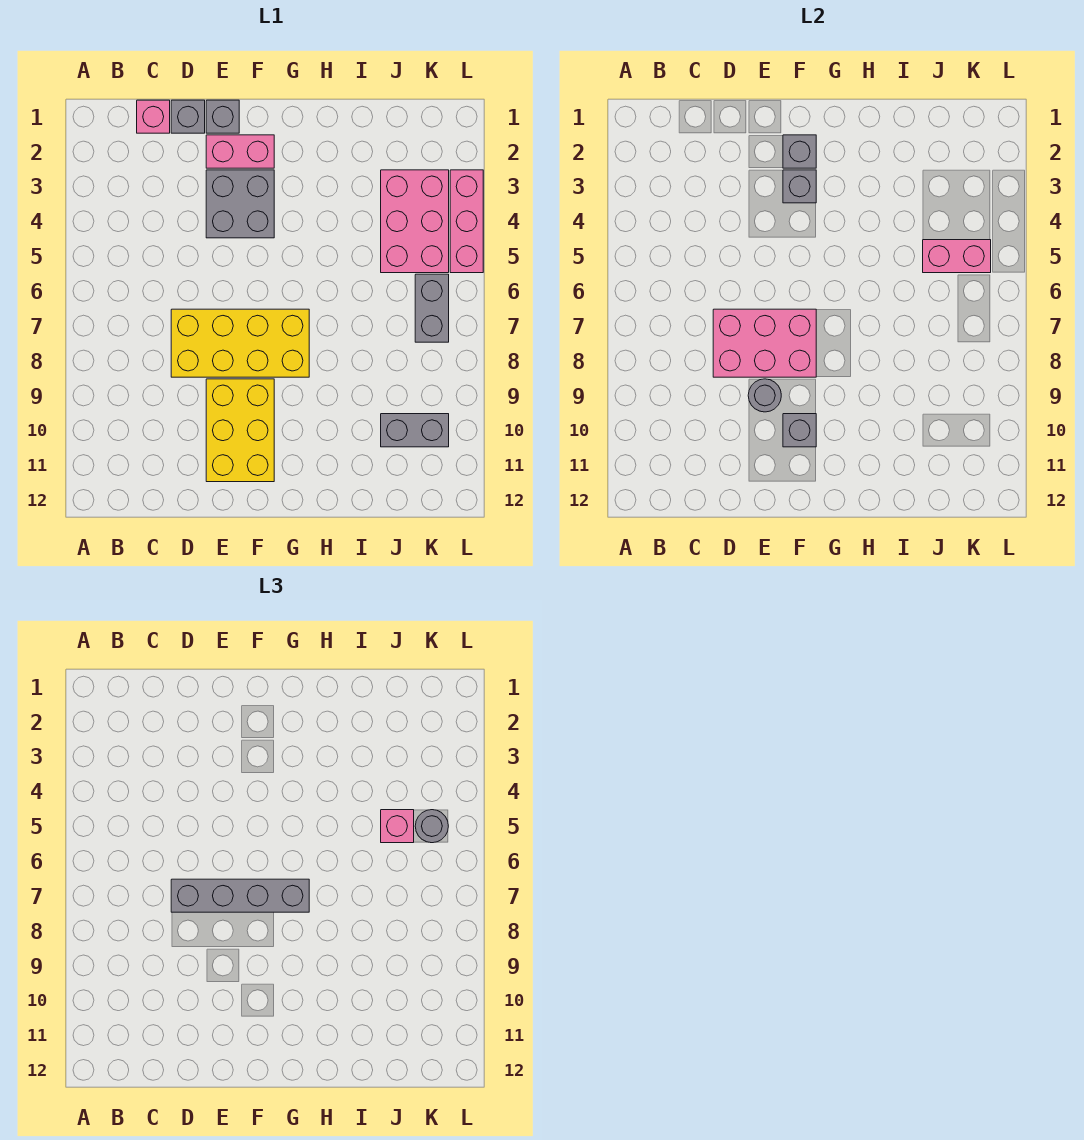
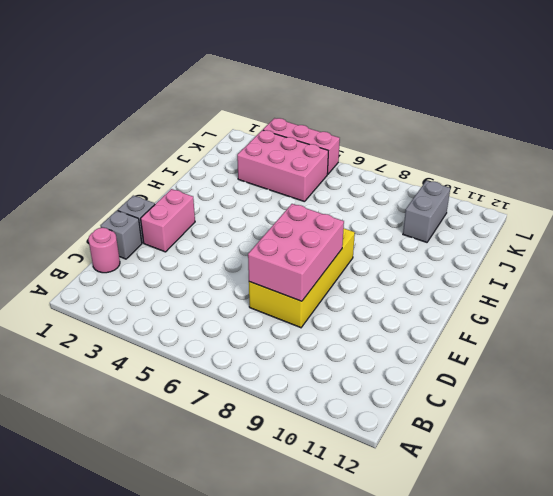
pink round brick C1 level 1 -> pink brick C1 level 1
none -> grey brick E3:F4 level 1
none -> yellow brick E9:F11 level 1
none -> grey brick K6:K7 level 1

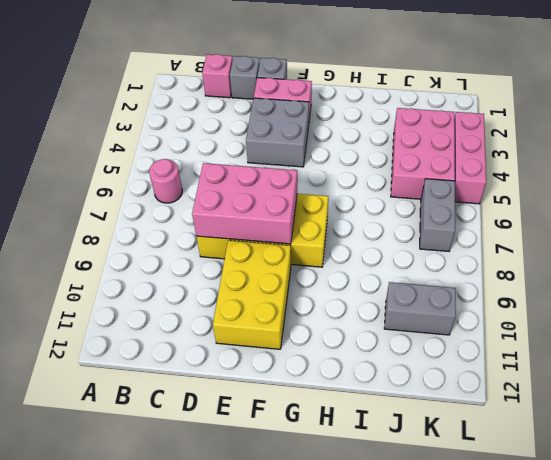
pink round brick B6 level 1 -> none
none -> grey round brick E9 level 2
none -> grey brick F2 level 2
none -> grey brick F3 level 2

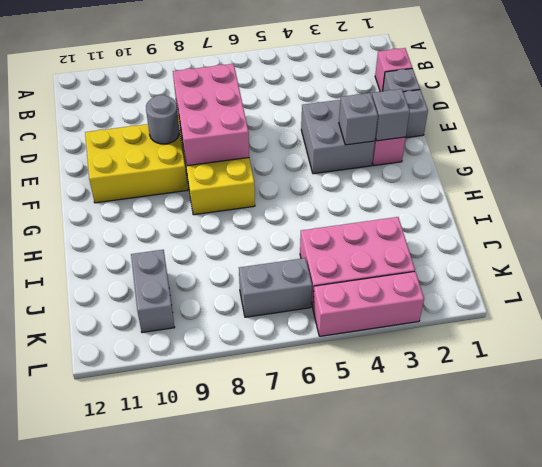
none -> grey brick F10 level 2
none -> pink brick J5:K5 level 2
none -> grey brick D7:G7 level 3

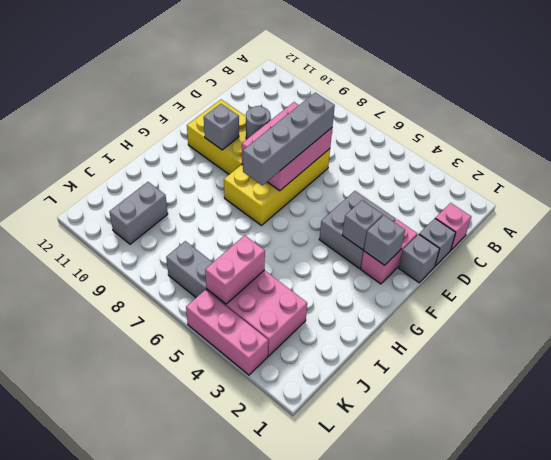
none -> pink brick J5 level 3
none -> grey round brick K5 level 3

